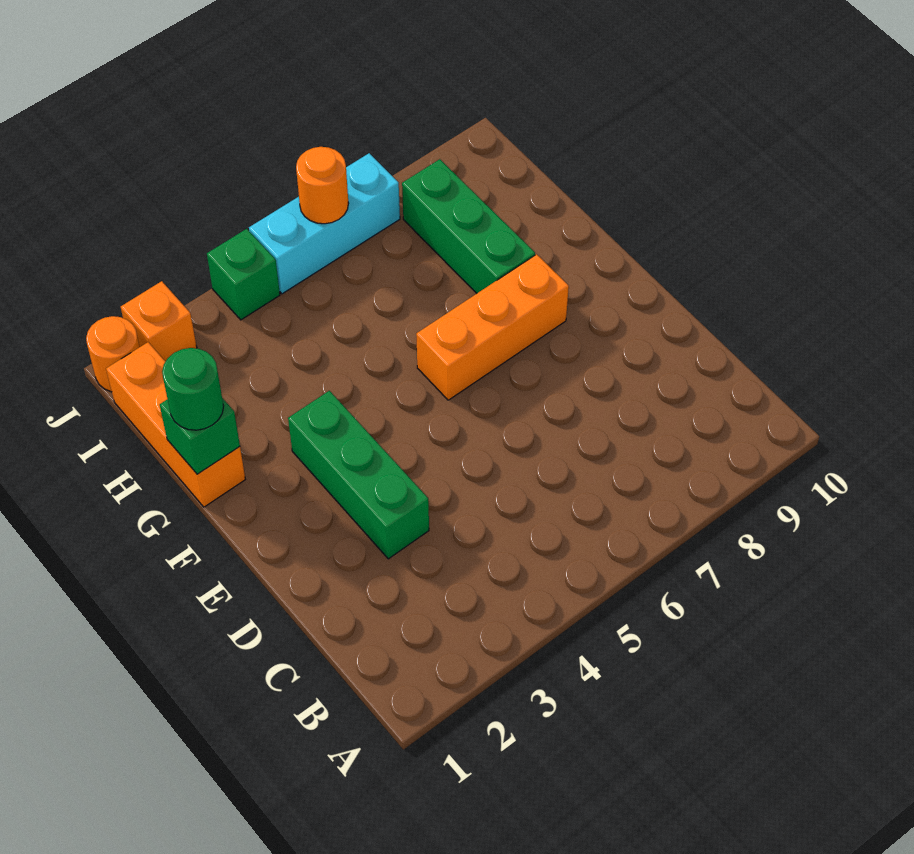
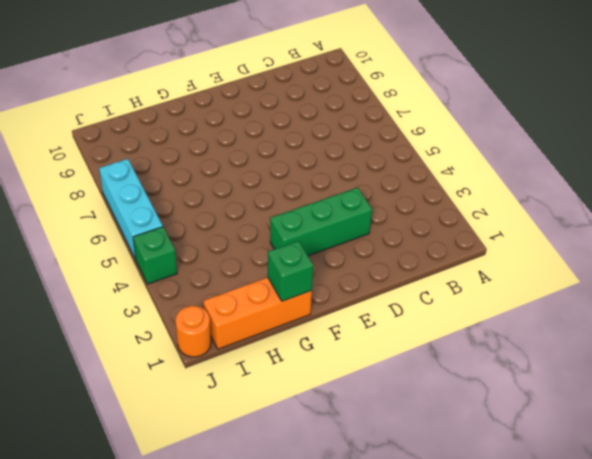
none -> orange brick F6:F8 level 1
none -> green brick G8:I8 level 1

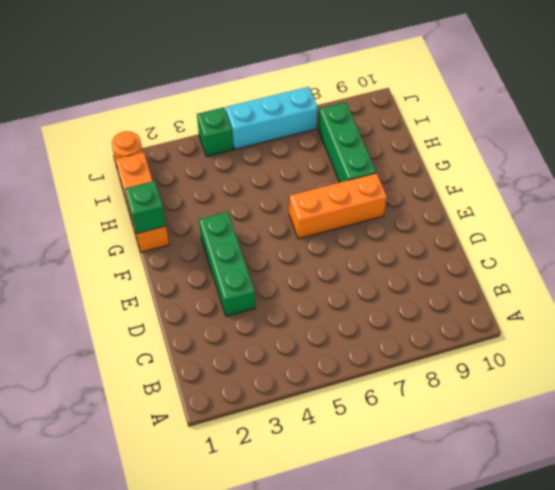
none -> orange brick J2 level 1
none -> orange round brick J6 level 2

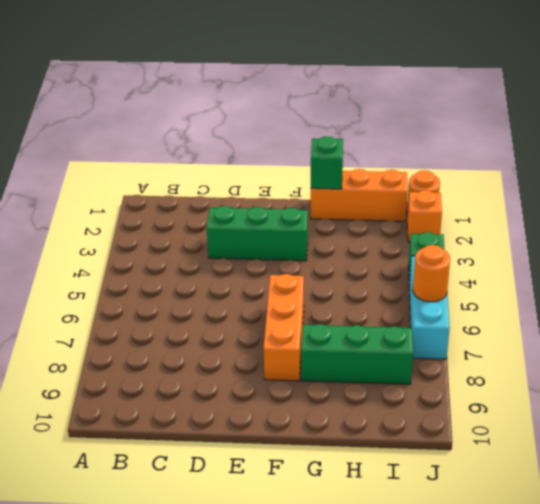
none -> green round brick G1 level 3

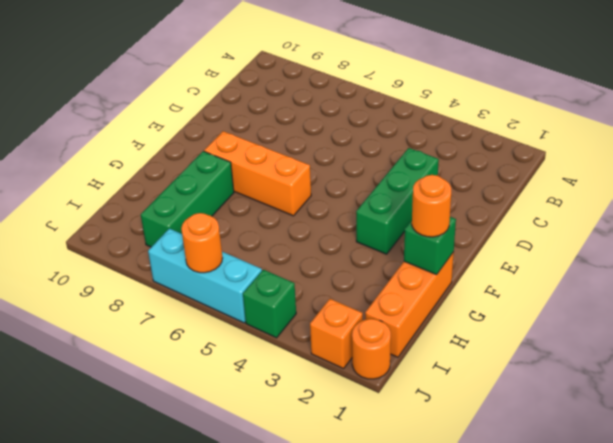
orange round brick G1 level 3 -> green round brick G1 level 3

